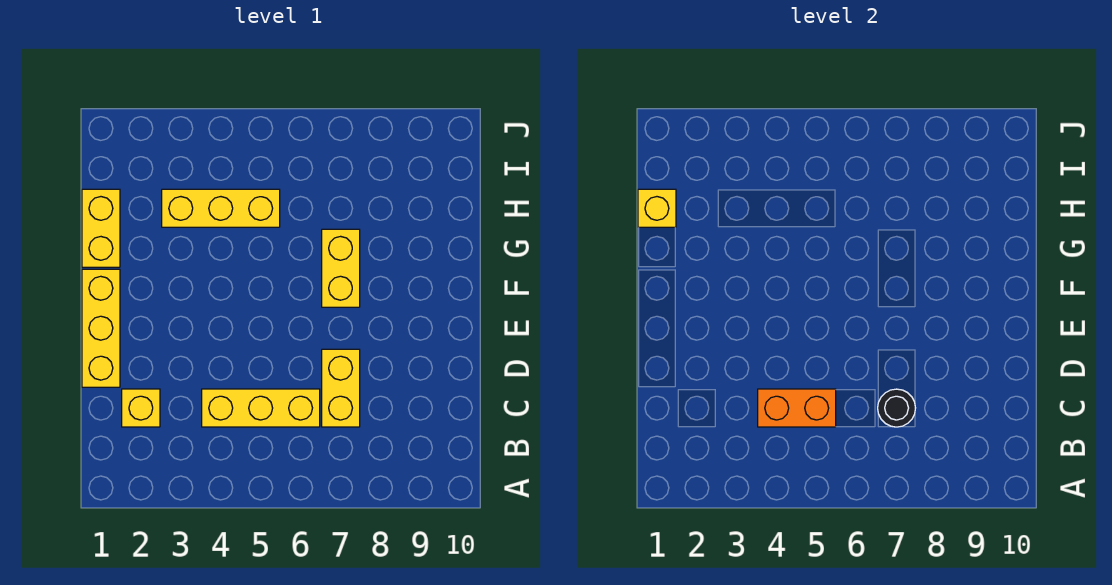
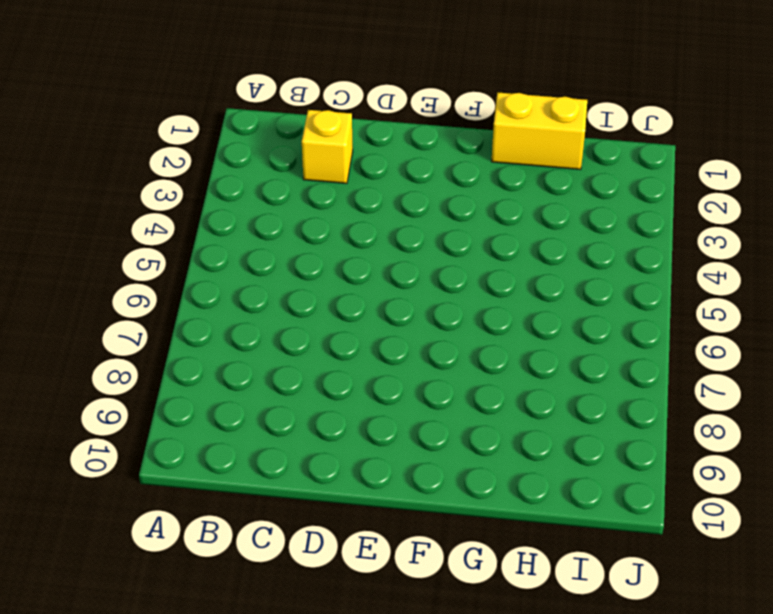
none -> yellow brick C4:C6 level 1
none -> yellow brick C7:D7 level 1

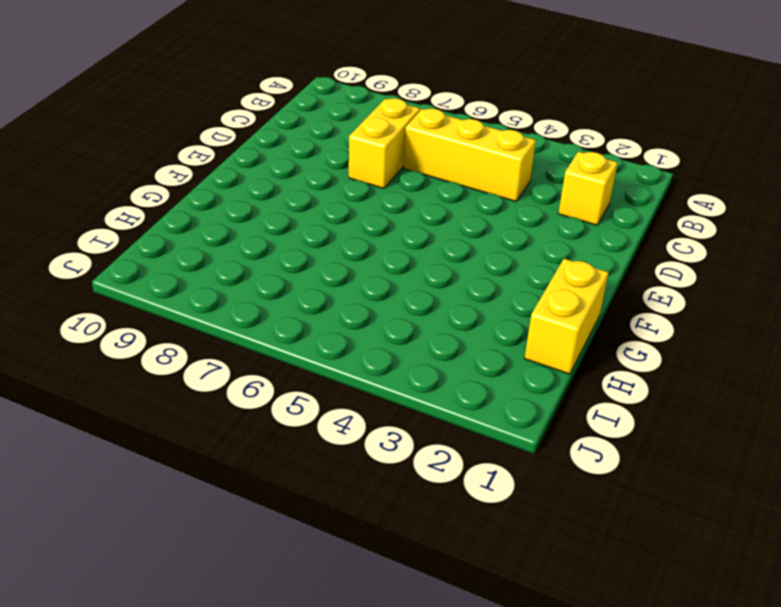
none -> yellow brick D1:F1 level 1
none -> yellow brick F7:G7 level 1

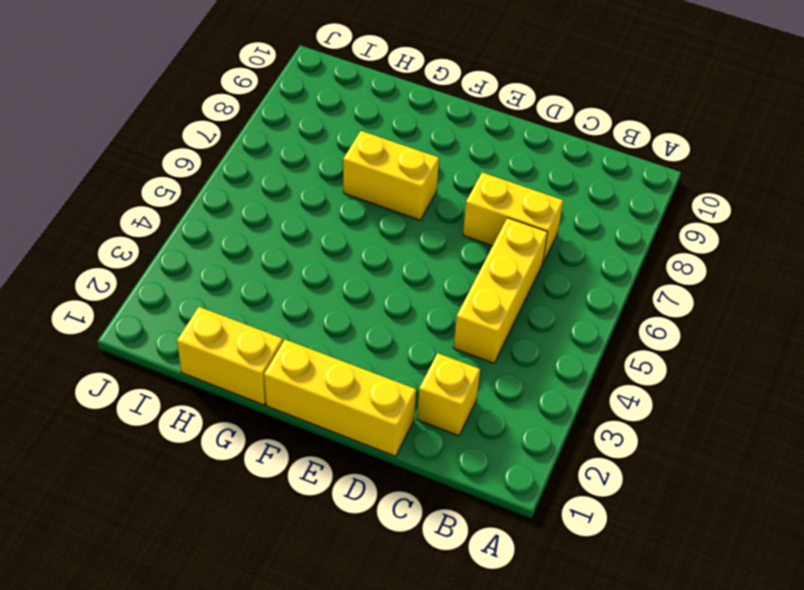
none -> yellow brick H3:H5 level 1
none -> orange brick C4:C5 level 2

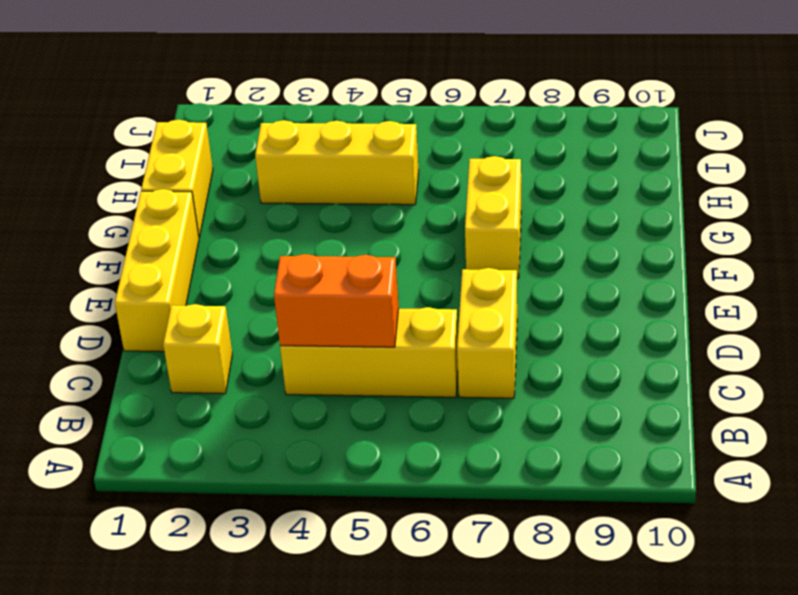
none -> black round brick C7 level 2
none -> yellow brick H1 level 2

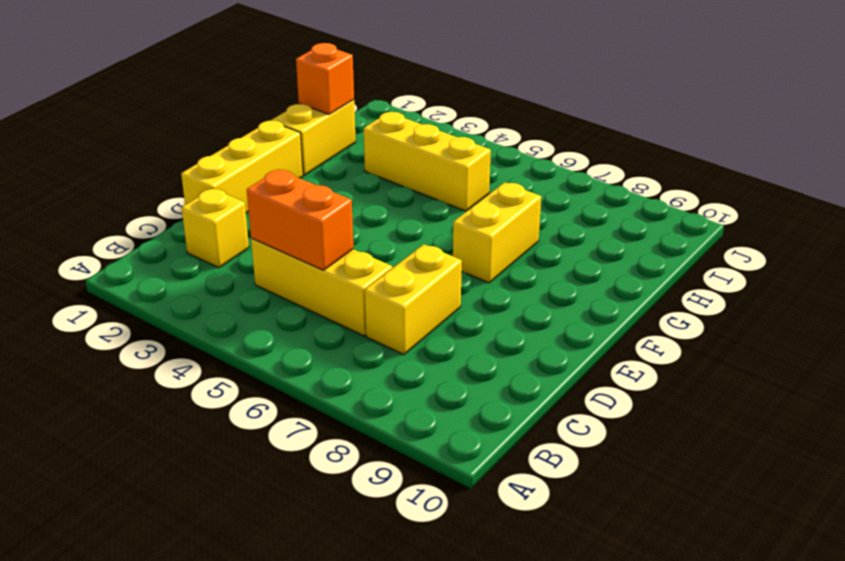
orange brick H1 level 2 -> yellow brick H1 level 2
none -> black round brick C7 level 2

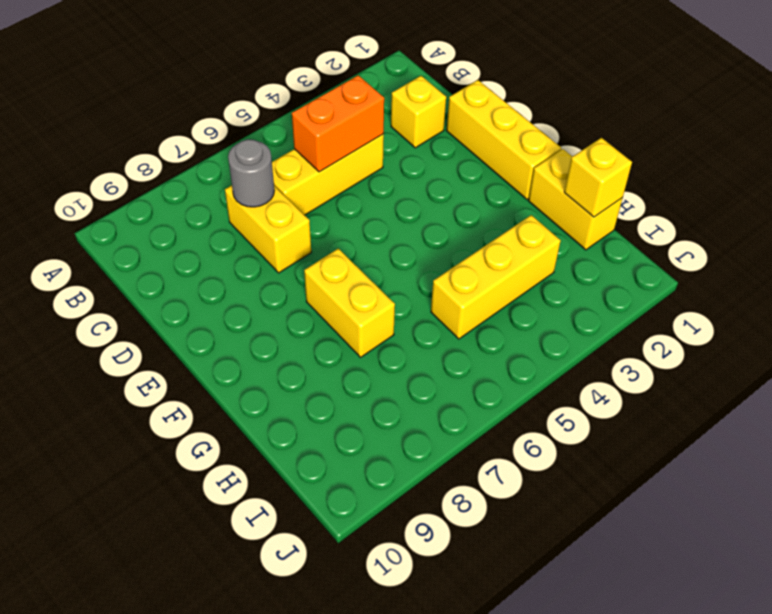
grey round brick C7 level 2 -> black round brick C7 level 2

